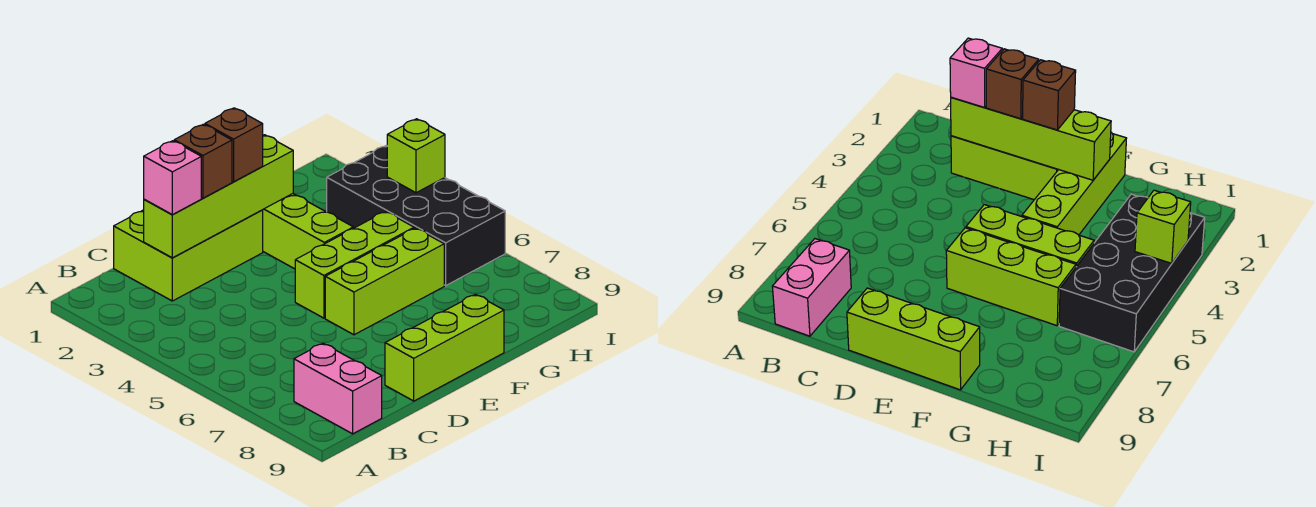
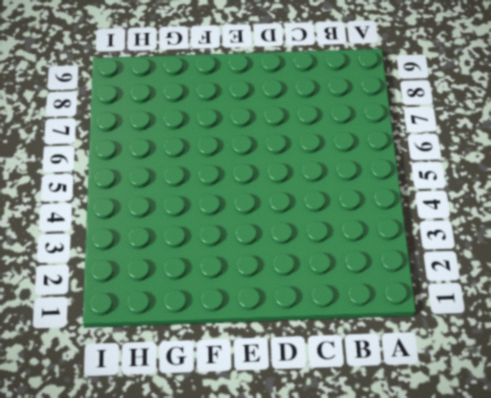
none -> pink brick B8:B9 level 1
none -> lime brick C1:E2 level 1
none -> lime brick D9:F9 level 1

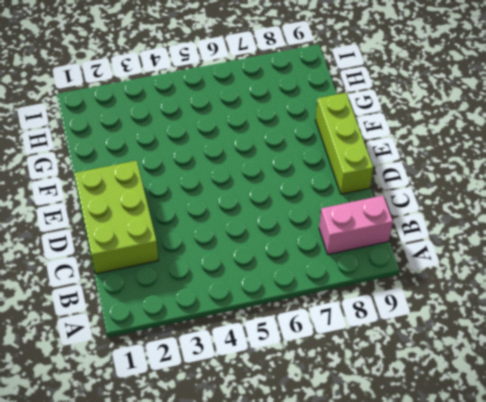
none -> lime brick E5:G5 level 1
none -> lime brick E6:G6 level 1
none -> lime brick F1:F4 level 1

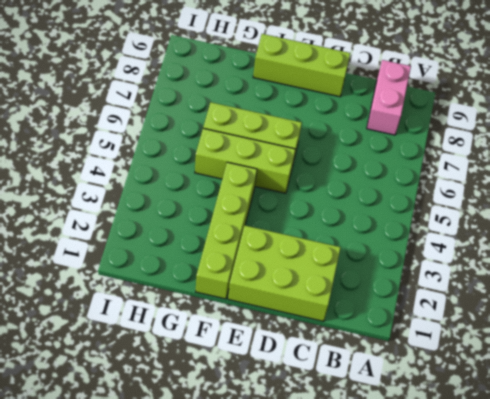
none -> black brick H3:I6 level 1
none -> lime brick C2:F2 level 2
none -> lime brick I4 level 2

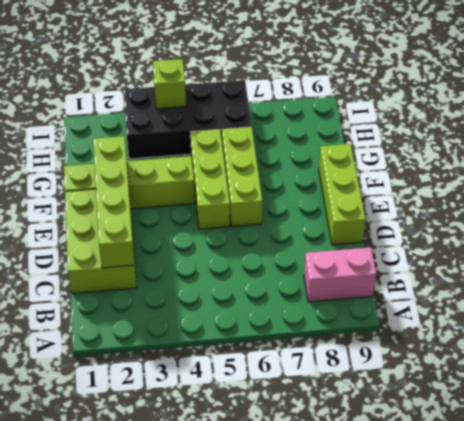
none -> pink brick C2 level 3
none -> brown brick D2 level 3
none -> brown brick E2 level 3

